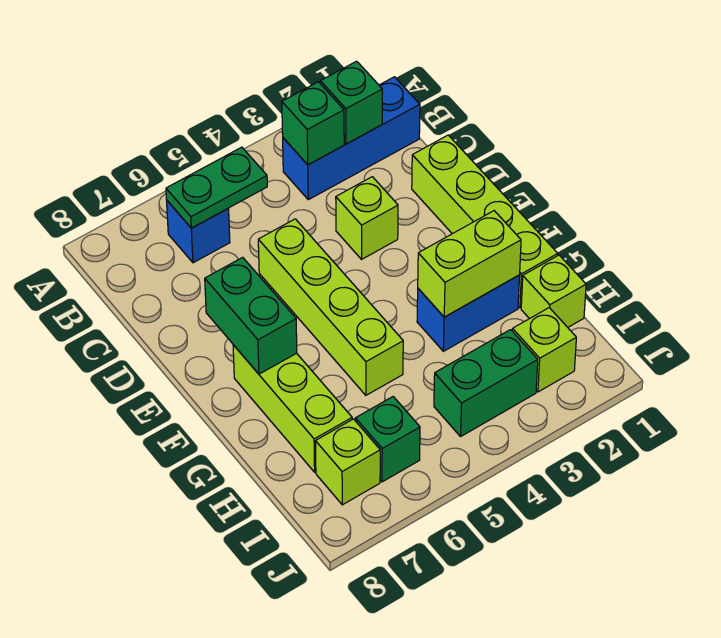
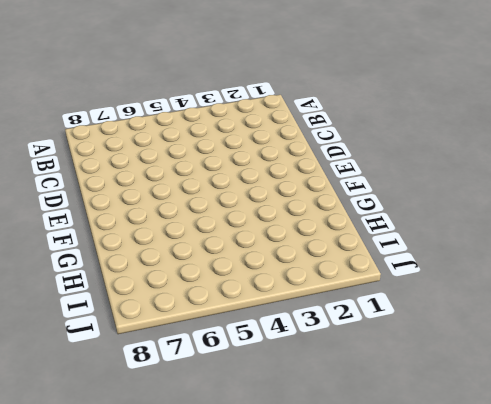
none -> blue brick B1:B3 level 1
none -> blue brick B6 level 1
none -> lime brick D1:G1 level 1

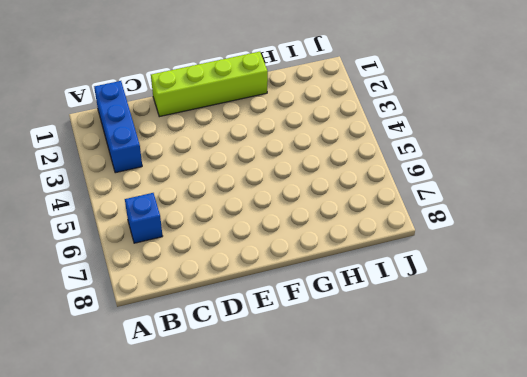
none -> lime brick D3 level 1
none -> lime brick D5:G5 level 1
none -> lime brick F7:H7 level 1

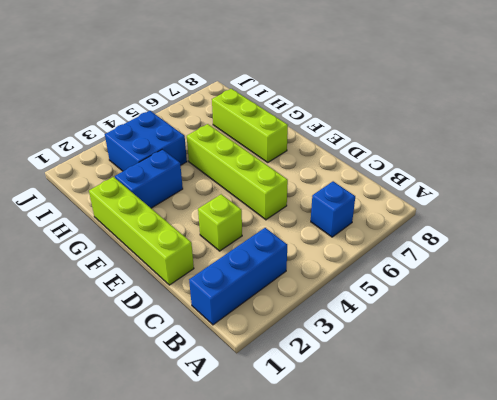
blue brick H3:I4 level 1 -> green brick I3:I4 level 1
none -> lime brick H1 level 1
none -> lime brick I2 level 1
none -> green brick I6 level 1

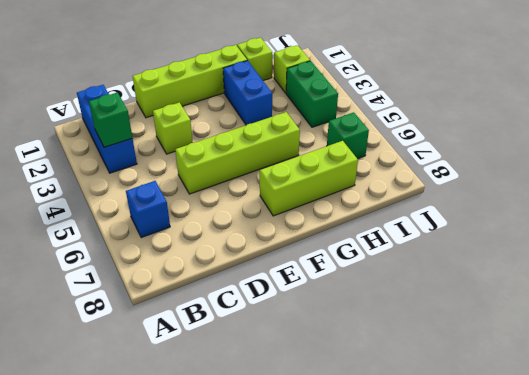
none -> lime brick I7 level 1
none -> green brick B2 level 2
none -> green plate B5:B6 level 2

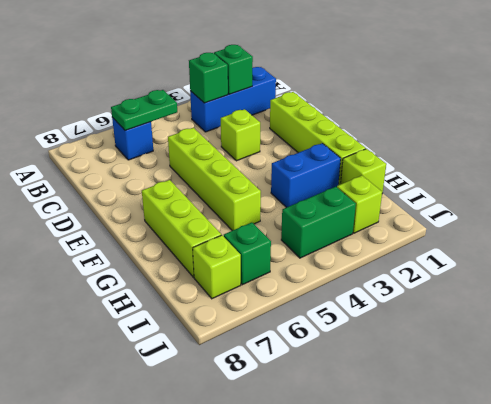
none -> green brick E7:F7 level 2
none -> lime brick G2:G3 level 2

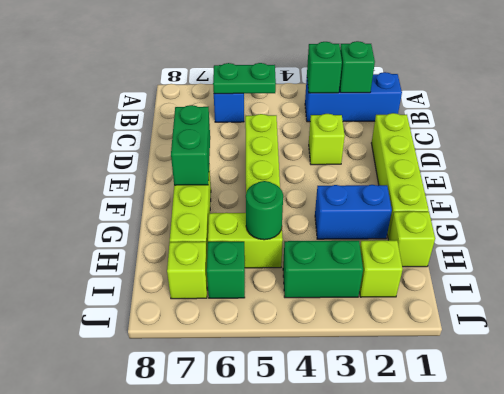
lime brick H5:H6 level 1 -> lime brick G2:G3 level 2
green round brick H5 level 2 -> none

